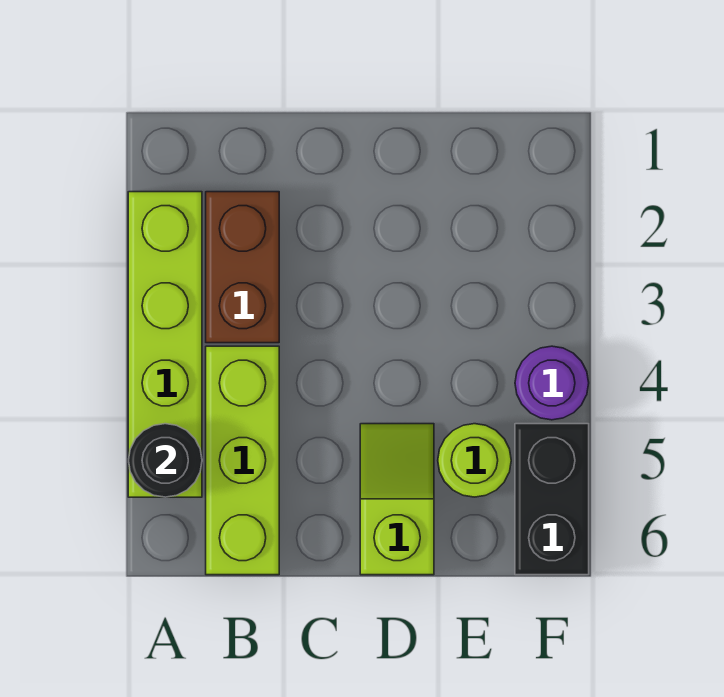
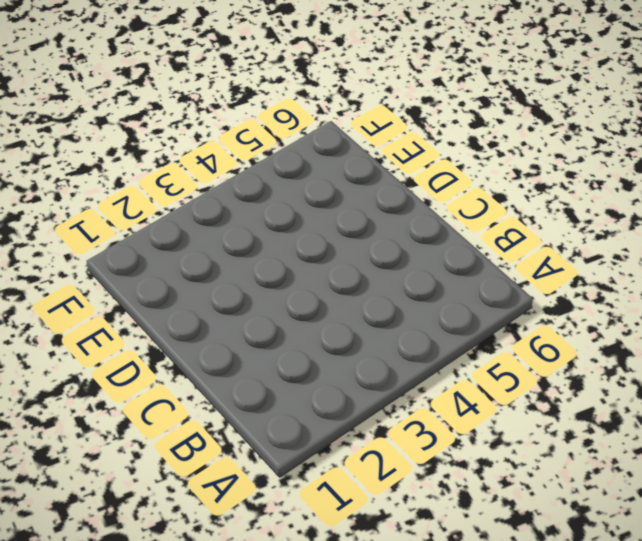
none -> lime brick A2:A5 level 1
none -> brown brick B2:B3 level 1

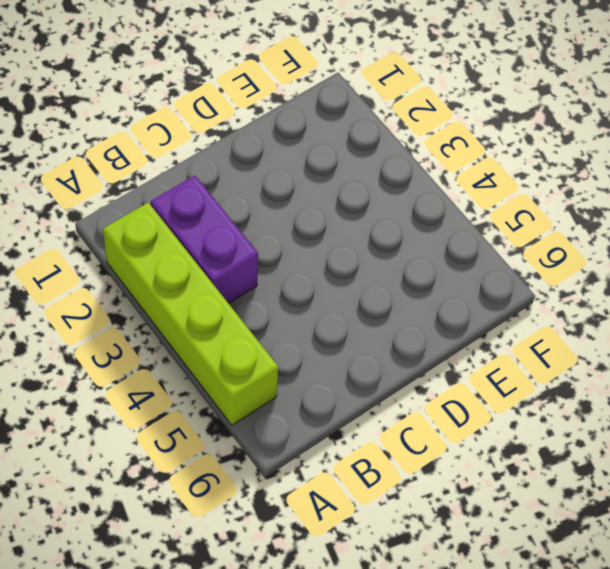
purple brick B2:B3 level 1 -> brown brick B2:B3 level 1
none -> lime brick B4:B6 level 1
none -> lime slope D5:D6 level 1 top 6

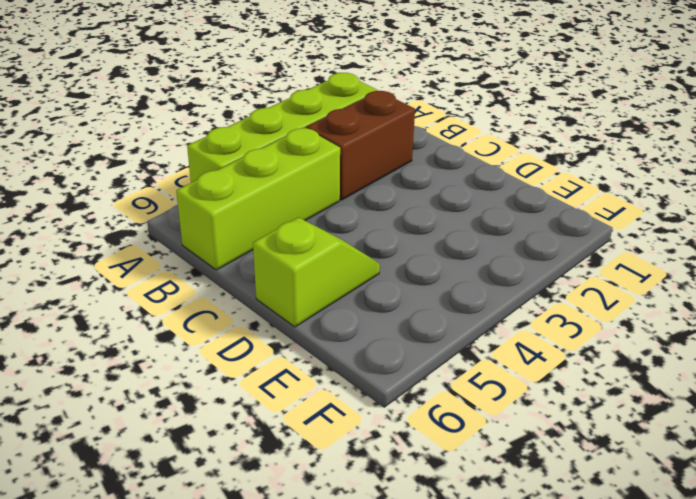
none -> lime round brick E5 level 1
none -> purple round brick F4 level 1

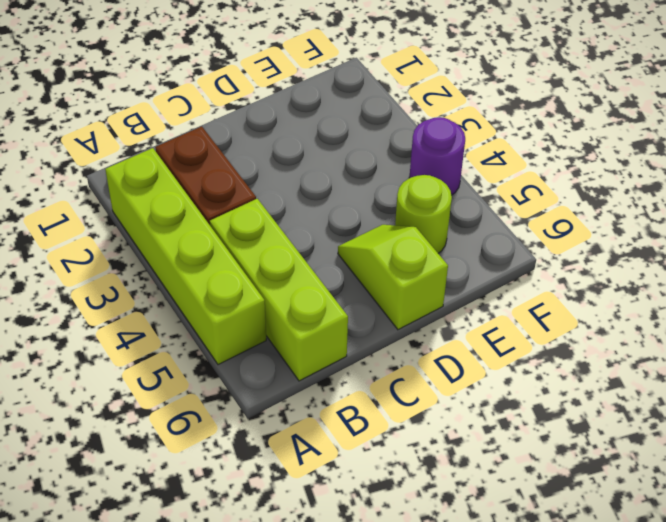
none -> black brick F5:F6 level 1
none -> black round brick A5 level 2

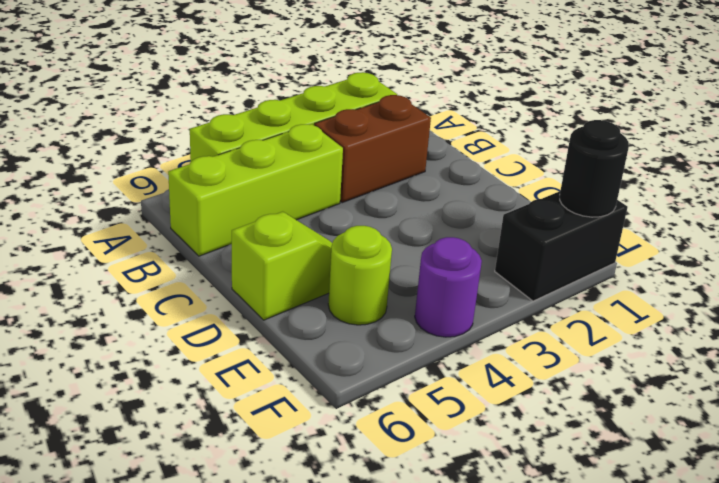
black brick F1:F2 level 1 -> black brick F5:F6 level 1
black round brick F1 level 2 -> black round brick A5 level 2

